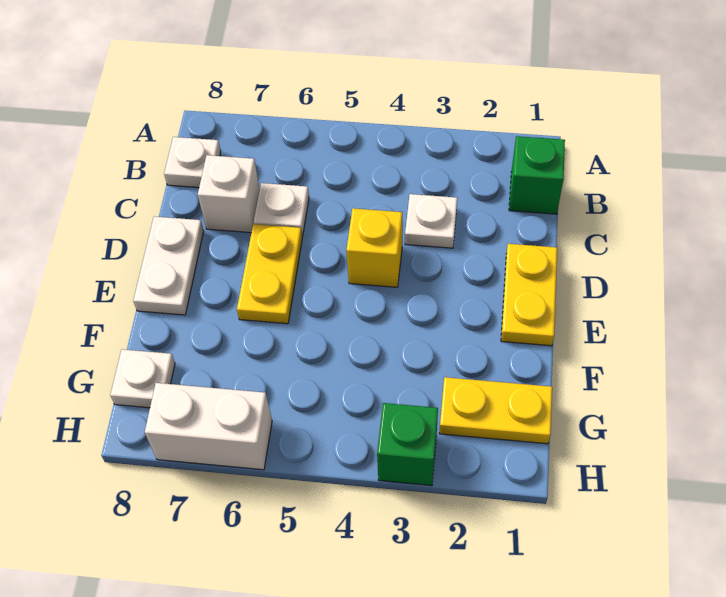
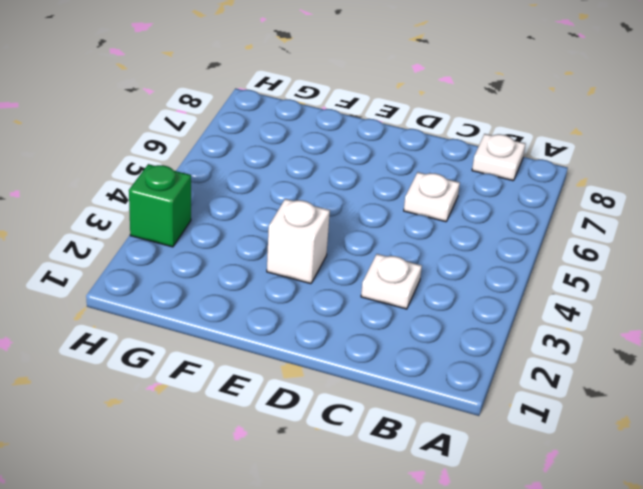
white brick E3 level 1 -> white brick C7 level 1
none -> green brick B1 level 1
none -> yellow plate D1:E1 level 1
none -> yellow brick D4 level 1

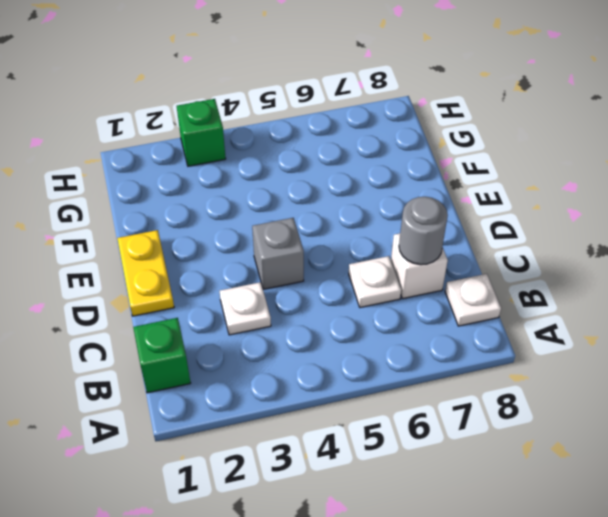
grey round brick C7 level 2 -> none
grey brick D4 level 1 -> yellow brick D4 level 1
none -> yellow plate D6:E6 level 1
none -> white plate D8:E8 level 1
none -> yellow plate G1:G2 level 1

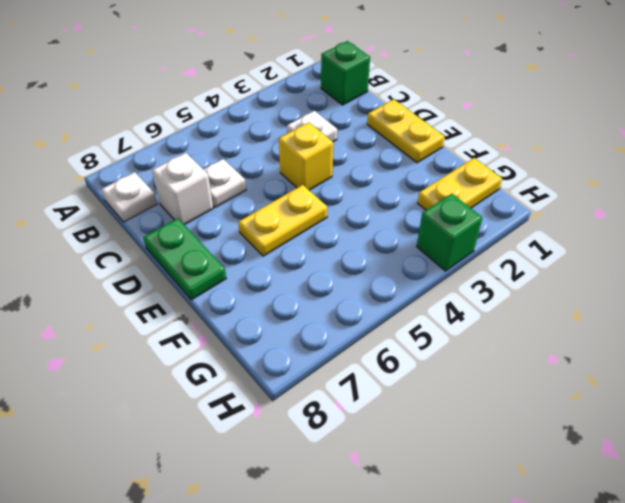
green plate D8:E8 level 1 -> white plate D8:E8 level 1
yellow plate E5:E6 level 1 -> yellow plate D6:E6 level 1
none -> white plate G8 level 1
none -> white brick H6:H7 level 1

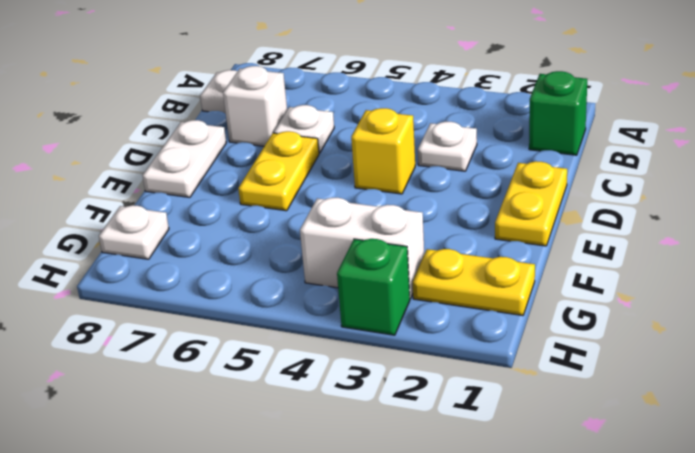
white brick G3:G4 level 1 -> white brick H6:H7 level 1

